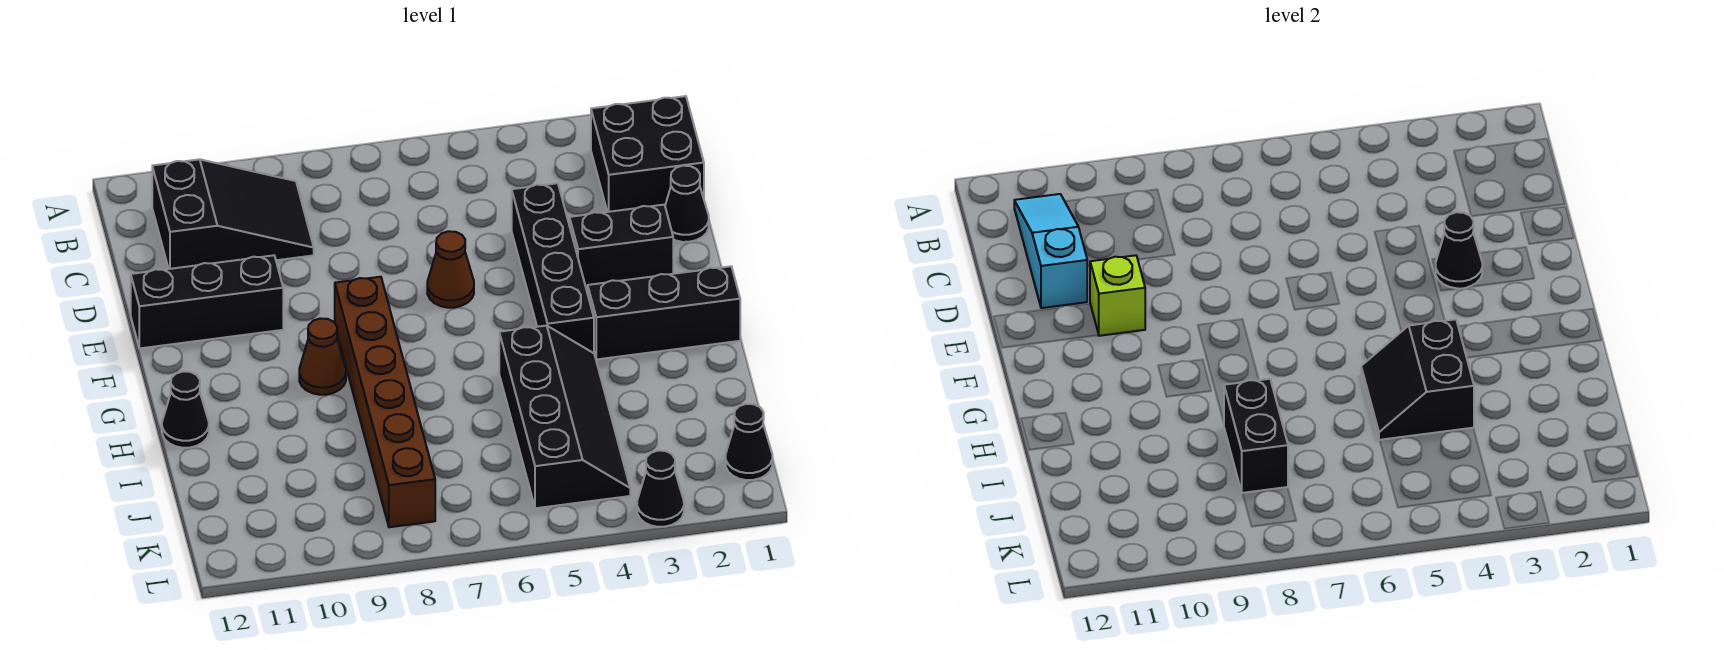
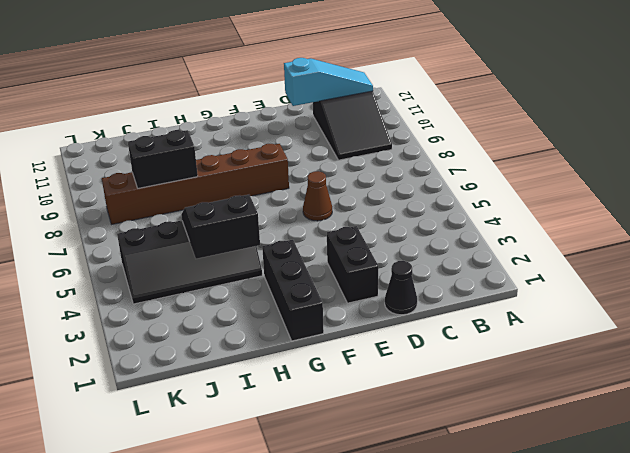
none -> black brick B1:C2 level 1
none -> black brick D4:G4 level 1
none -> black brick E10:E12 level 1

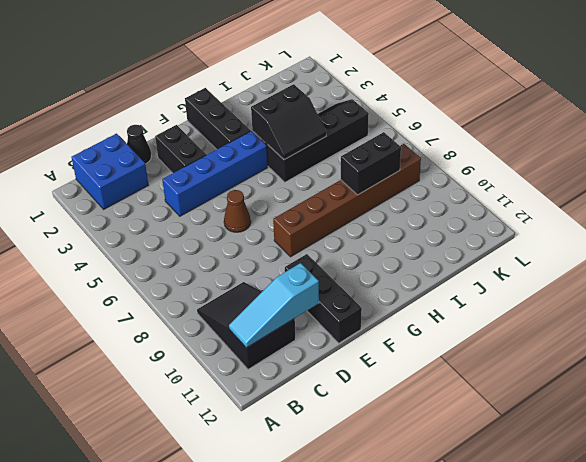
blue brick B1:C2 level 1 -> black brick B1:C2 level 1
blue brick D4:G4 level 1 -> black brick D4:G4 level 1
none -> brown cone G9 level 1
none -> black cone H12 level 1
none -> black cone K1 level 1

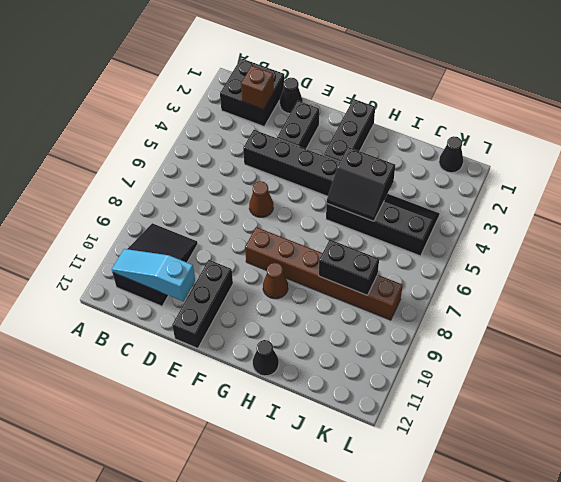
brown brick C2 level 2 -> none
none -> black cone L3 level 1
none -> black cone E3 level 2
none -> lime brick E10 level 2

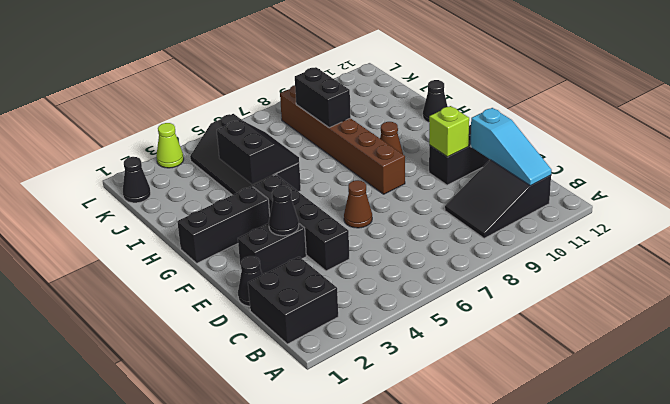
lime cone L3 level 1 -> black cone L3 level 1

